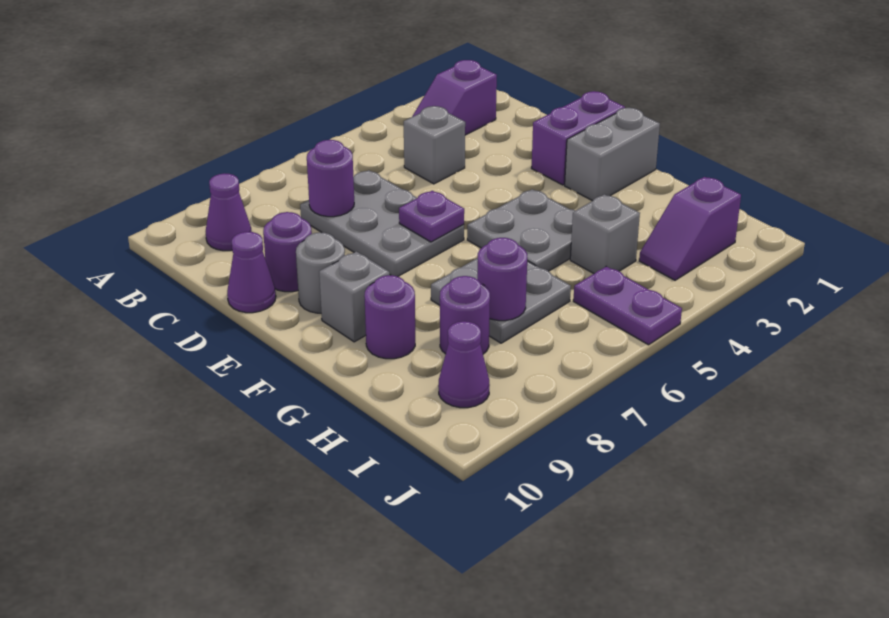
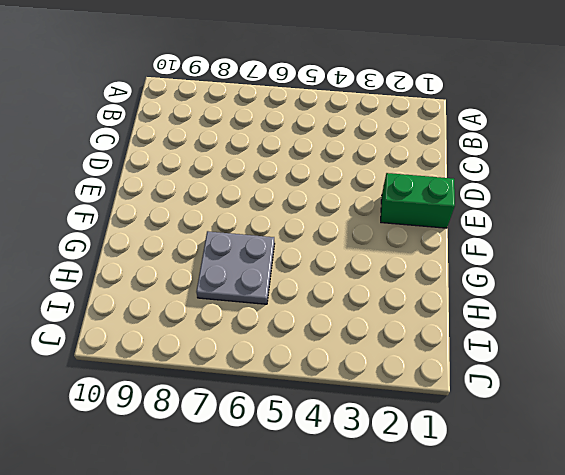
green brick E1:E2 level 1 -> purple brick E1:E2 level 1
none -> purple slope B2:B3 level 1 top 2
none -> purple cone B9 level 1
none -> grey brick C4 level 1

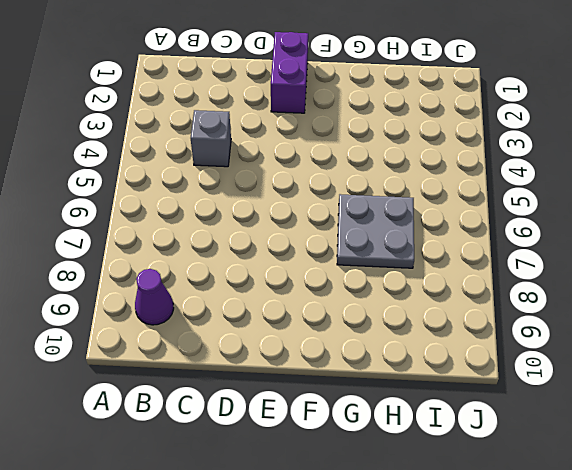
none -> purple slope B2:B3 level 1 top 2
none -> grey plate C6:E7 level 1
none -> purple round brick D9 level 1

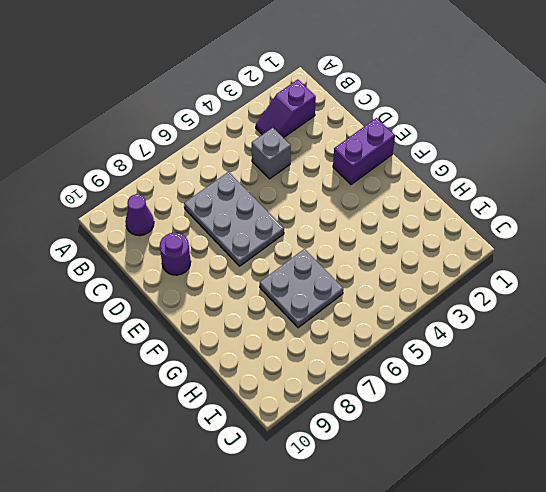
none -> purple cone D10 level 1
none -> grey round brick E9 level 1
none -> grey brick F1:F2 level 1

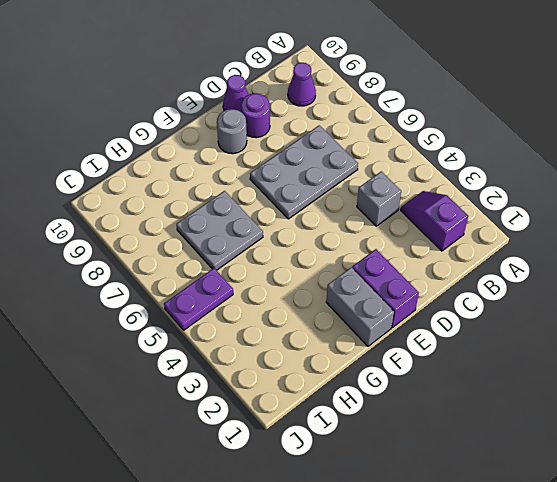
none -> grey plate F4:G5 level 1
none -> grey brick F9 level 1
none -> purple round brick G9 level 1

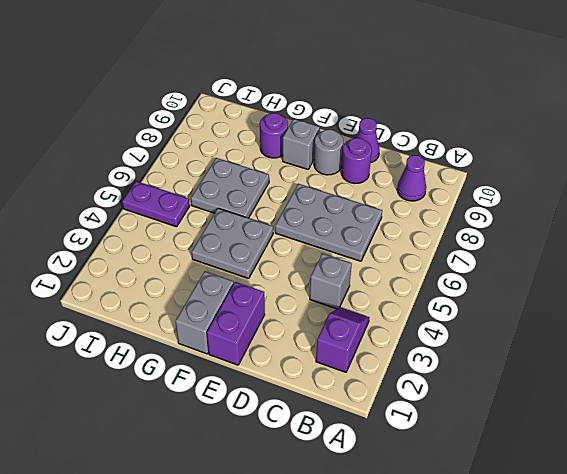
none -> grey brick H4 level 1
none -> purple round brick H8 level 1
none -> purple slope I2:I3 level 1 top 2

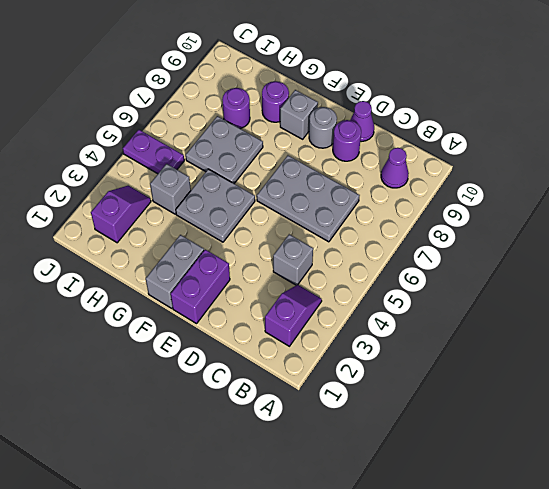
none -> purple cone I9 level 1
none -> purple round brick C7 level 2
none -> purple plate E6 level 2

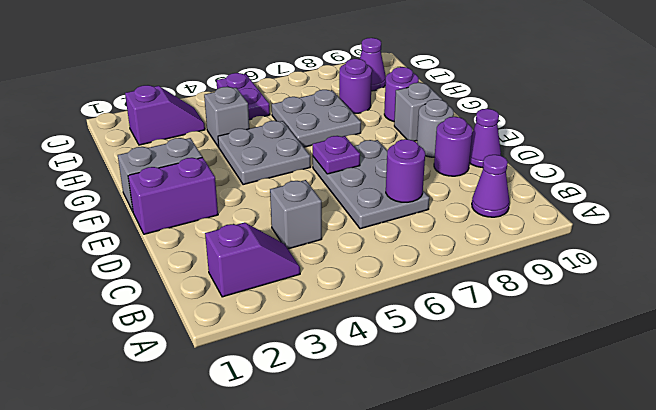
none -> purple round brick H7 level 2

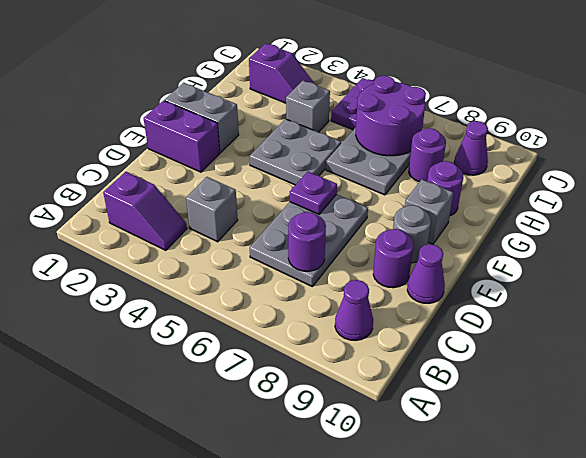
purple round brick H6:I7 level 2 -> purple round brick H7 level 2

